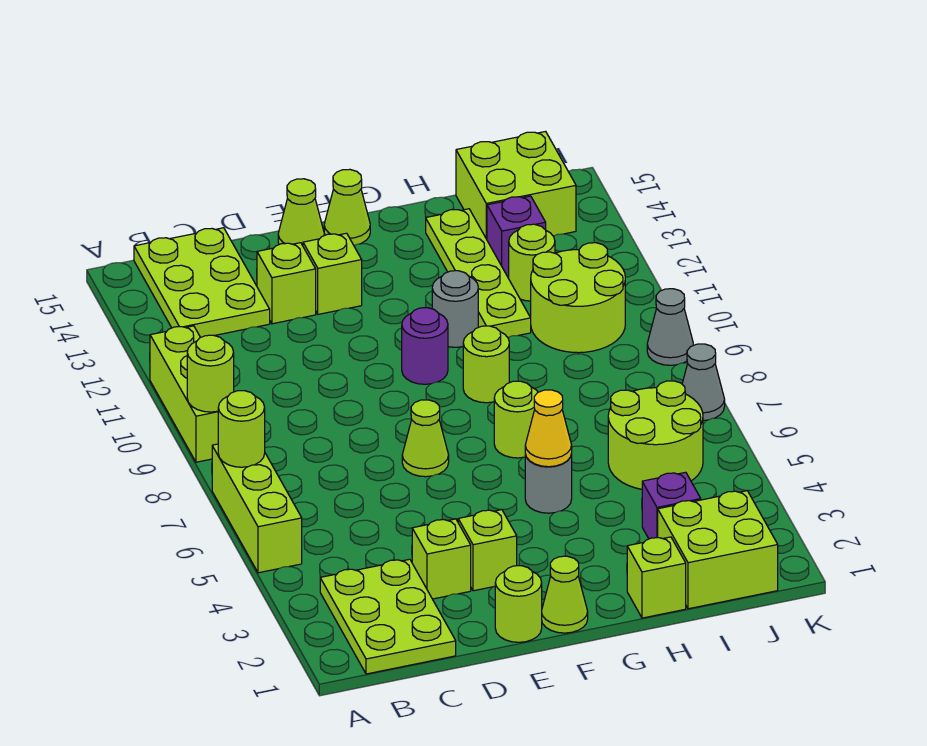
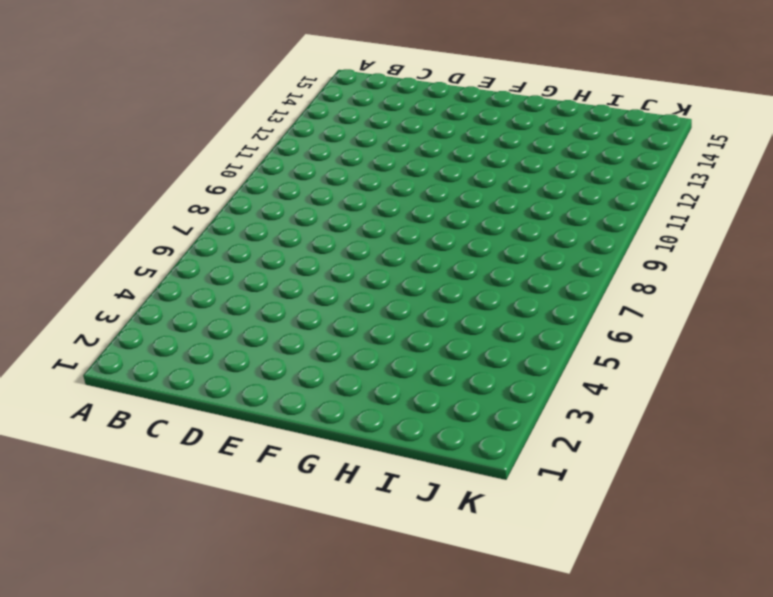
none -> lime brick A5:A7 level 1
none -> lime brick A9:A11 level 1
none -> lime plate B1:C3 level 1
none -> lime plate B13:C15 level 1

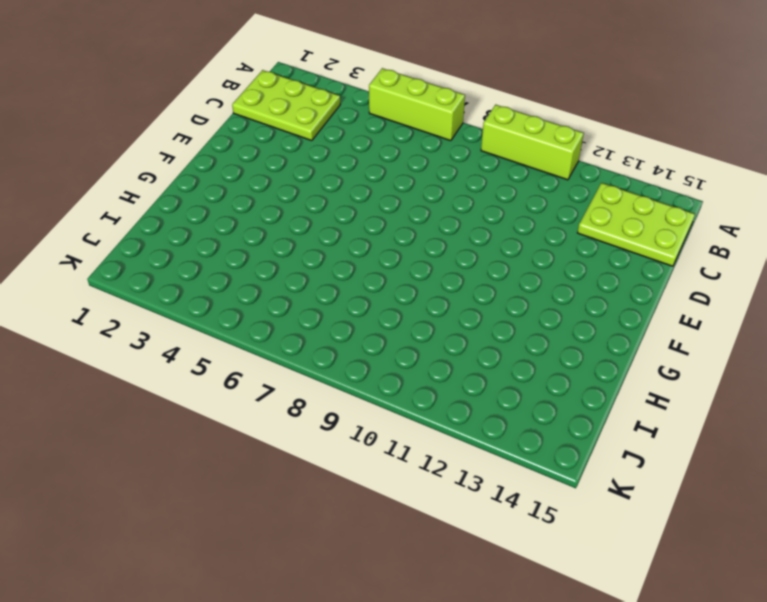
none -> lime brick D3 level 1
none -> lime brick D13 level 1
none -> lime round brick E1 level 1
none -> lime brick E3 level 1

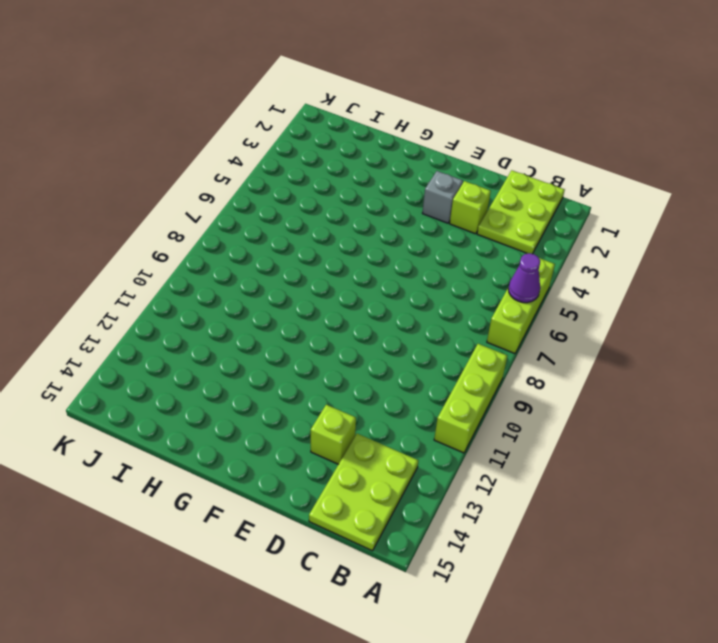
purple cone A6 level 2 -> none
grey brick E3 level 1 -> lime brick E3 level 1
none -> lime round brick E1 level 1
none -> lime cone E7 level 1
none -> lime brick E13 level 1
none -> lime cone E15 level 1

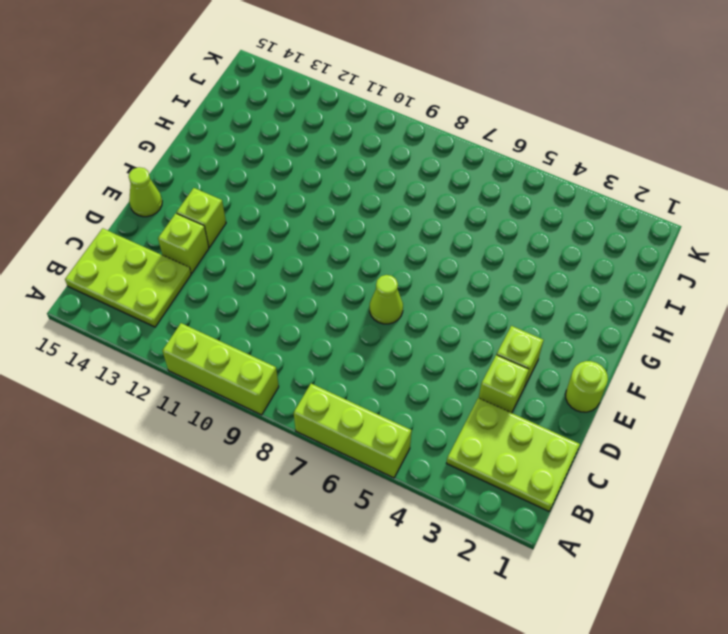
none -> lime cone F1 level 1
none -> purple round brick F10 level 1
none -> lime cone F15 level 1
none -> grey round brick G5 level 1

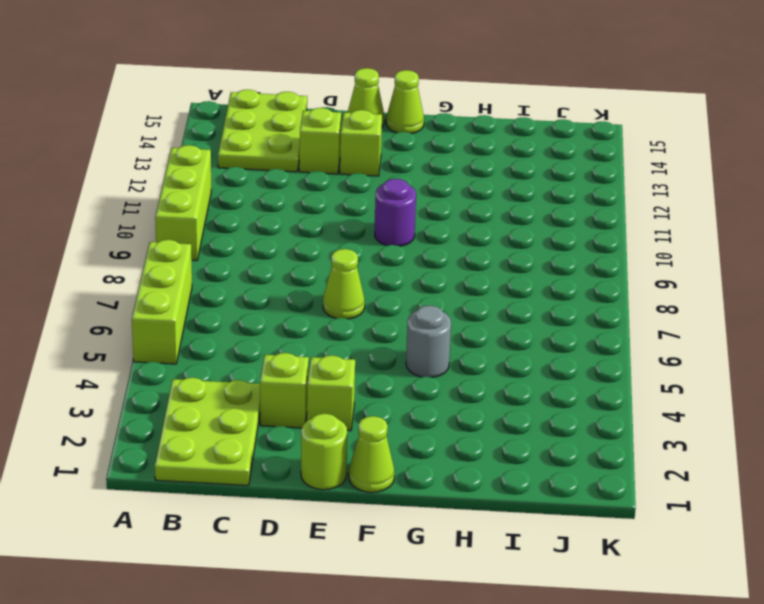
none -> lime round brick G7 level 1
none -> lime round brick G9 level 1
none -> grey round brick G11 level 1
none -> lime brick H1 level 1

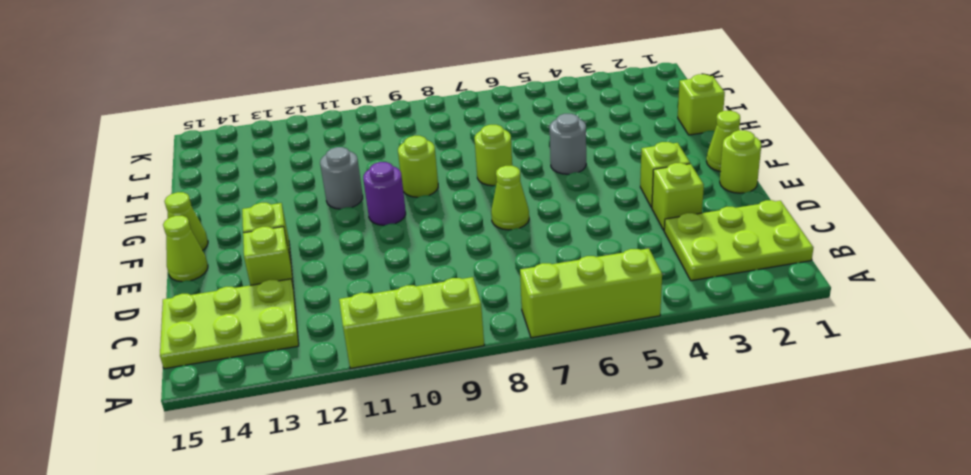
none -> lime plate H11:H14 level 1
none -> lime brick I1:J2 level 1
none -> purple brick I3 level 1
none -> lime round brick I5:J6 level 1

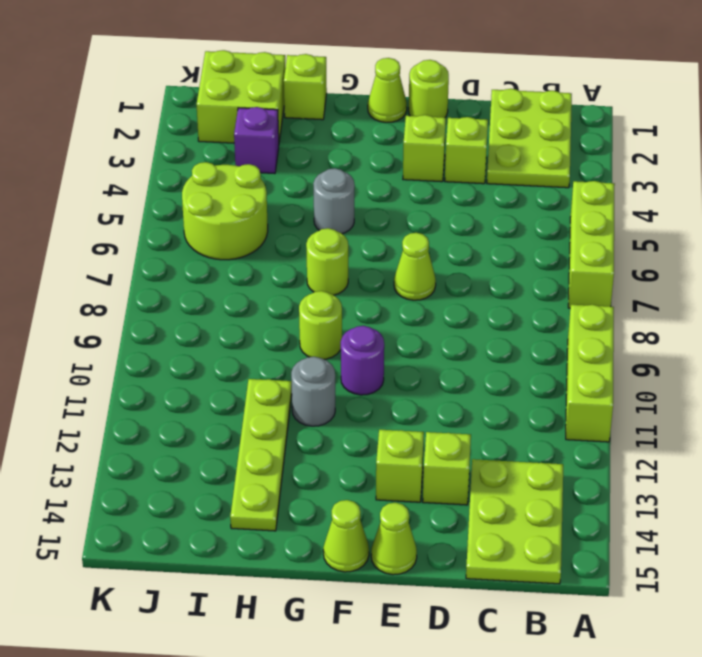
none -> lime round brick I10:J11 level 1
none -> lime round brick I12 level 1
none -> purple brick I13 level 1
none -> lime brick I14:J15 level 1

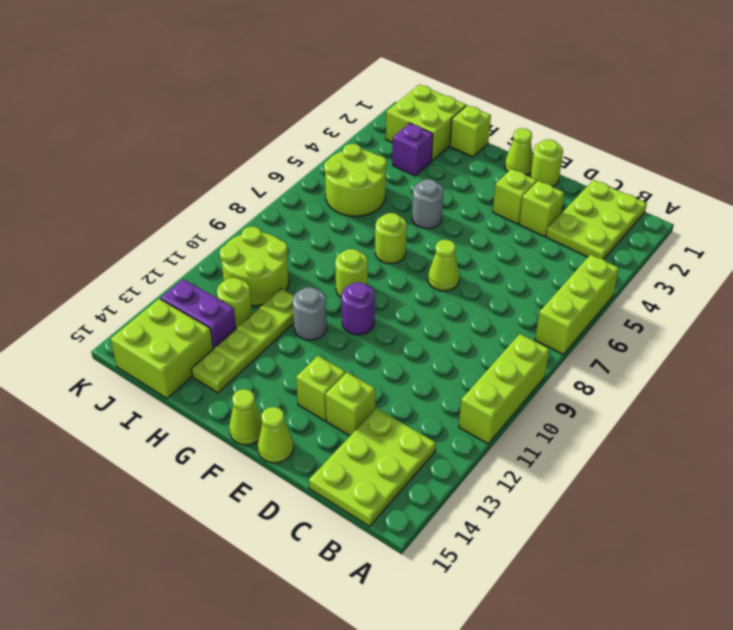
purple brick I13:J13 level 1 -> purple brick I13 level 1
none -> grey cone K7 level 1
none -> grey cone K9 level 1
none -> lime round brick A7 level 2
none -> lime round brick A9 level 2

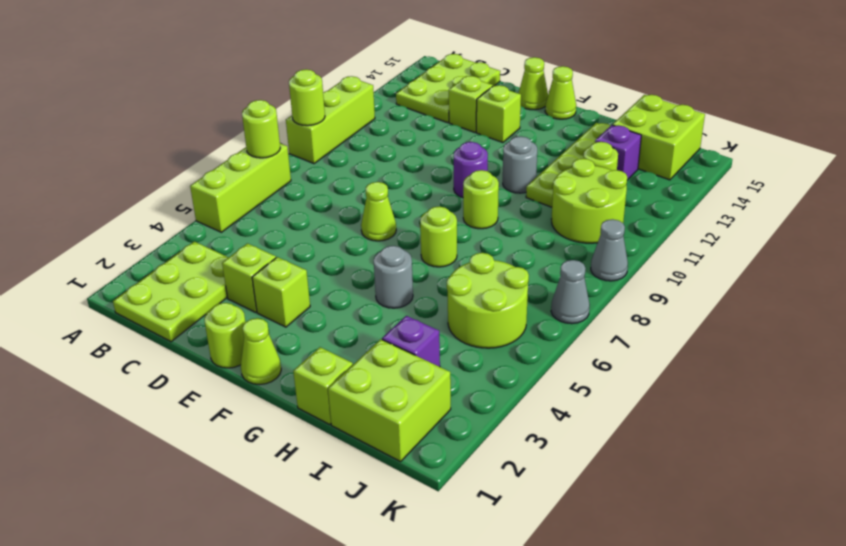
none -> yellow cone G5 level 2

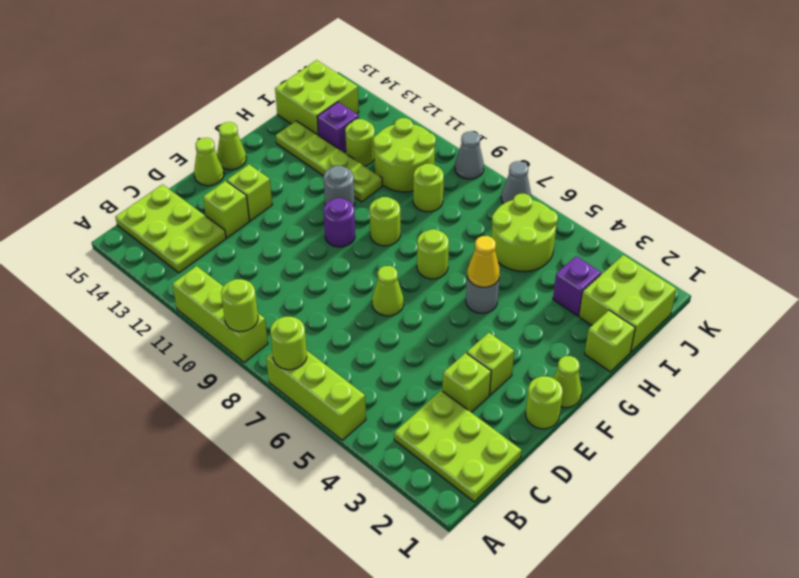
lime round brick I9 level 1 -> none

